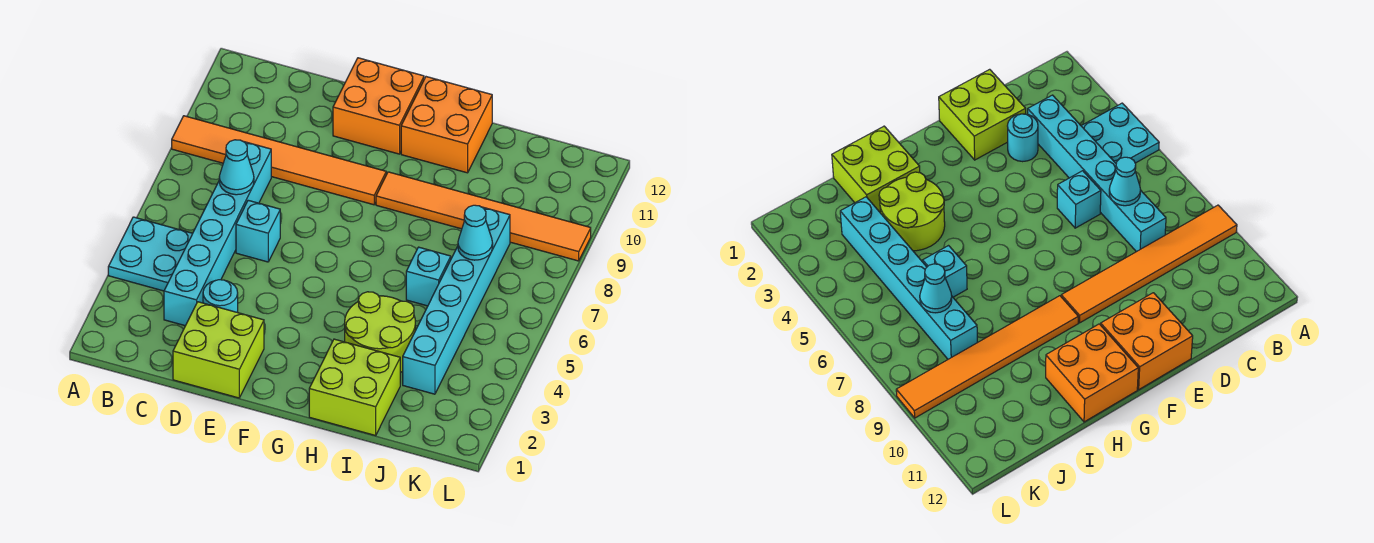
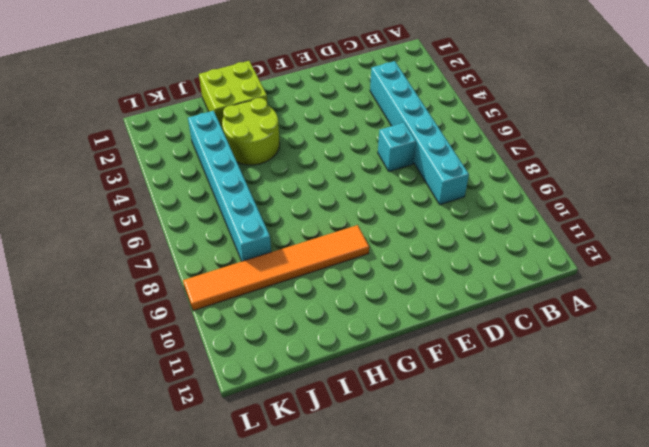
none -> cyan plate A4:B5 level 1
none -> orange tile A9:F9 level 1
none -> lime brick D1:E2 level 1

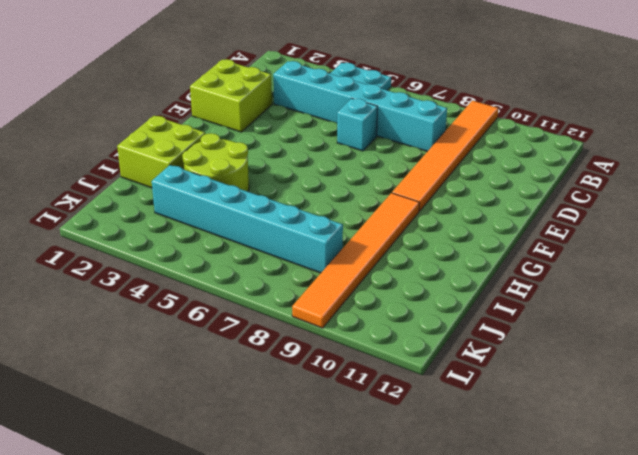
none -> cyan round brick D3 level 1
none -> orange brick E11:F12 level 1
none -> orange brick G11:H12 level 1

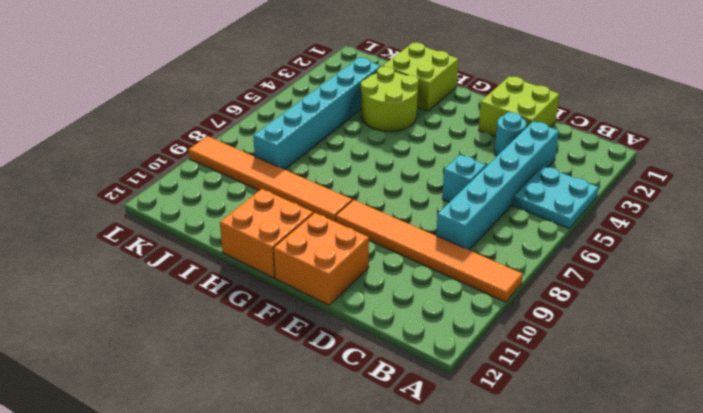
none -> cyan brick I6 level 1
none -> cyan cone C7 level 2
none -> cyan cone J7 level 2

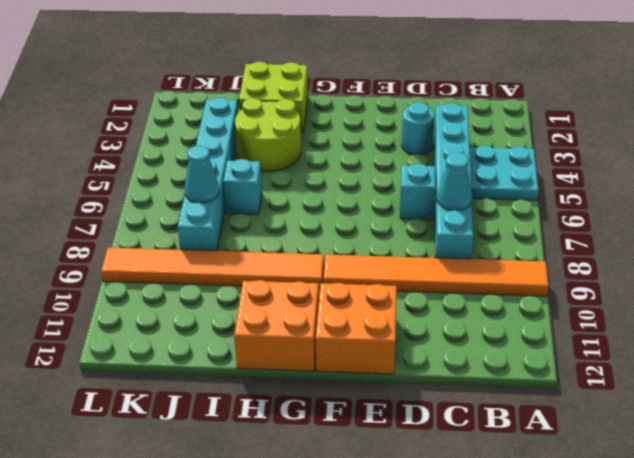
none -> lime brick D1:E2 level 1

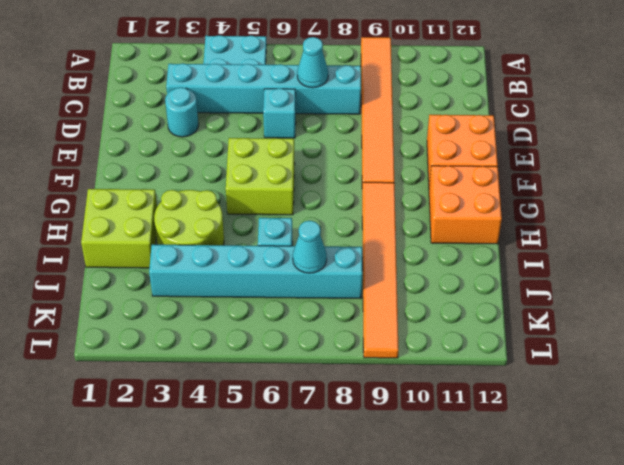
lime brick F5:G6 level 1 -> lime brick D1:E2 level 1

